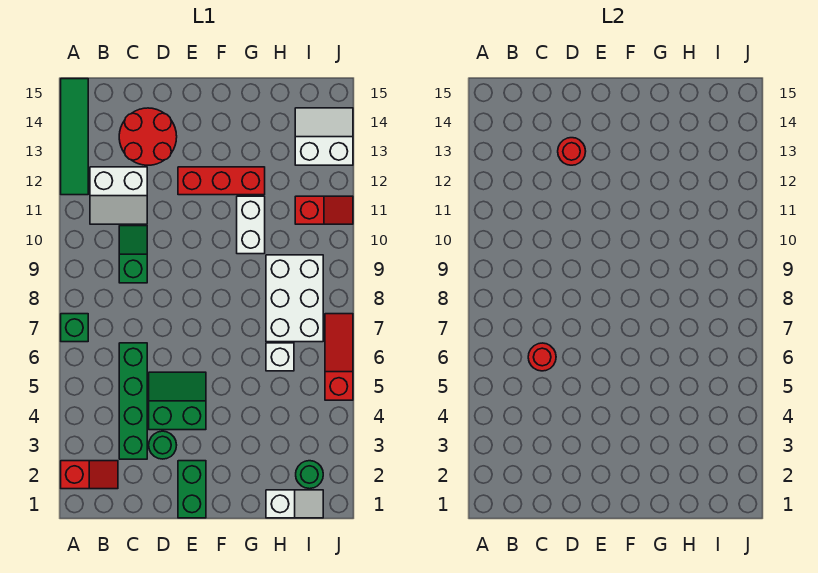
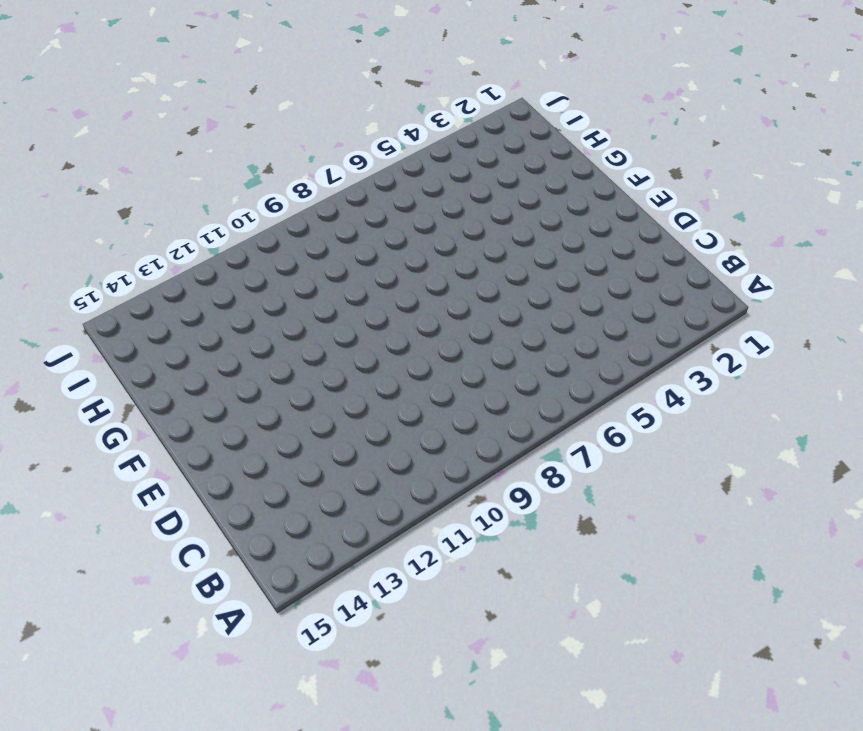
none -> red slope A2:B2 level 1 top A
none -> green brick A7 level 1
none -> green tile A12:A15 level 1

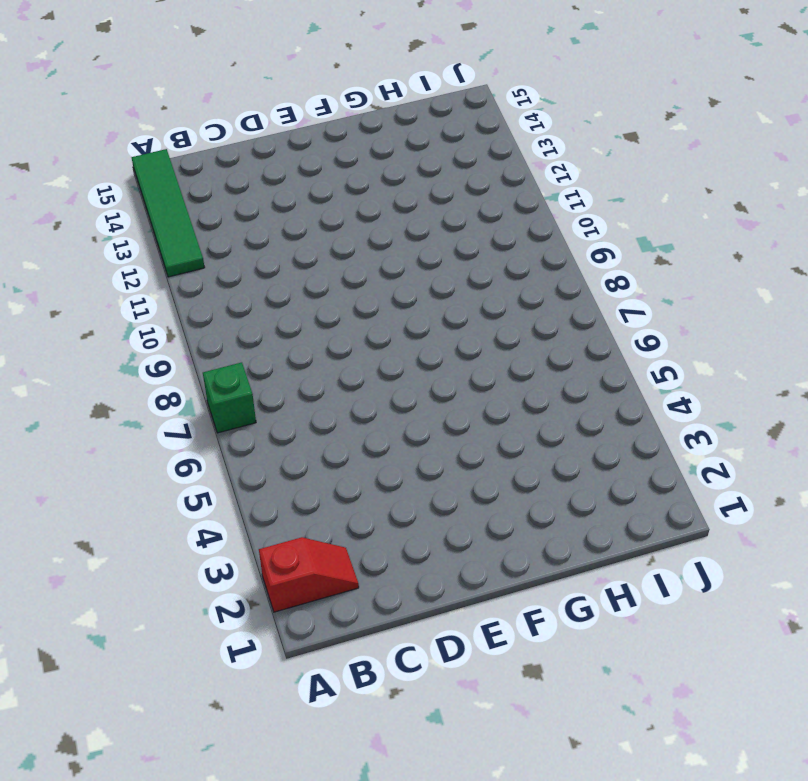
none -> white slope B11:C12 level 1 top 12
none -> green brick C3:C6 level 1
none -> green slope C9:C10 level 1 top 9

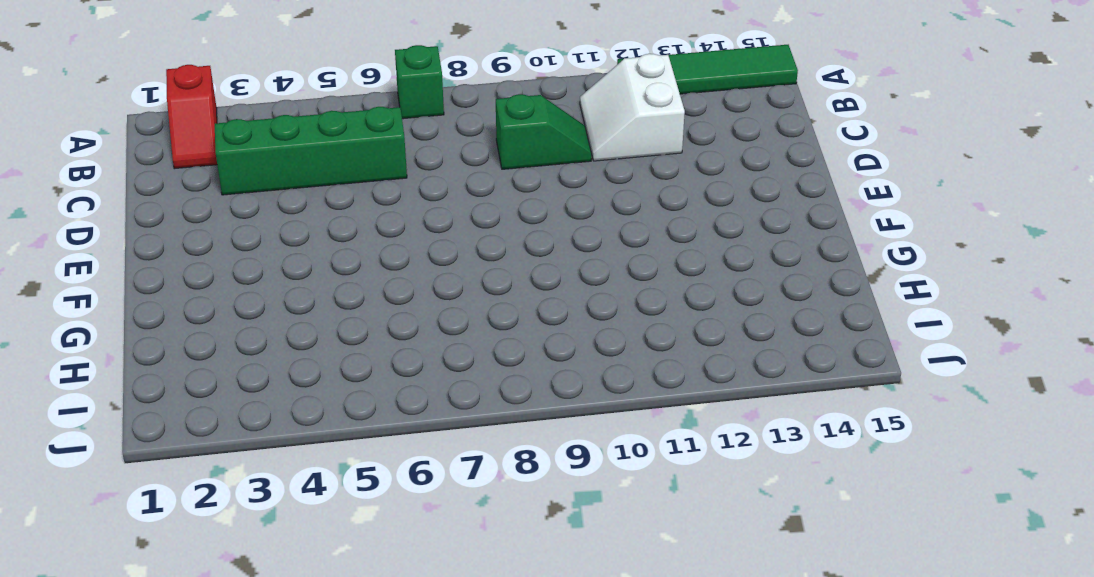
none -> red round brick C13:D14 level 1
none -> green round brick D3 level 1
none -> green slope D4:E5 level 1 top 4

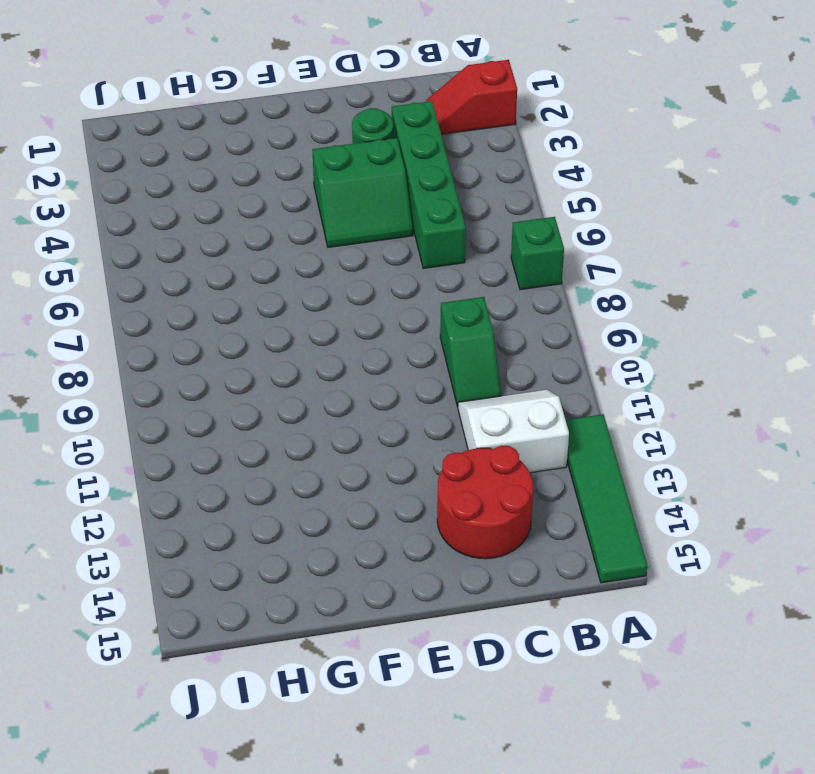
none -> green brick E1:E2 level 1
none -> red brick E12:G12 level 1
none -> white brick G10:G11 level 1

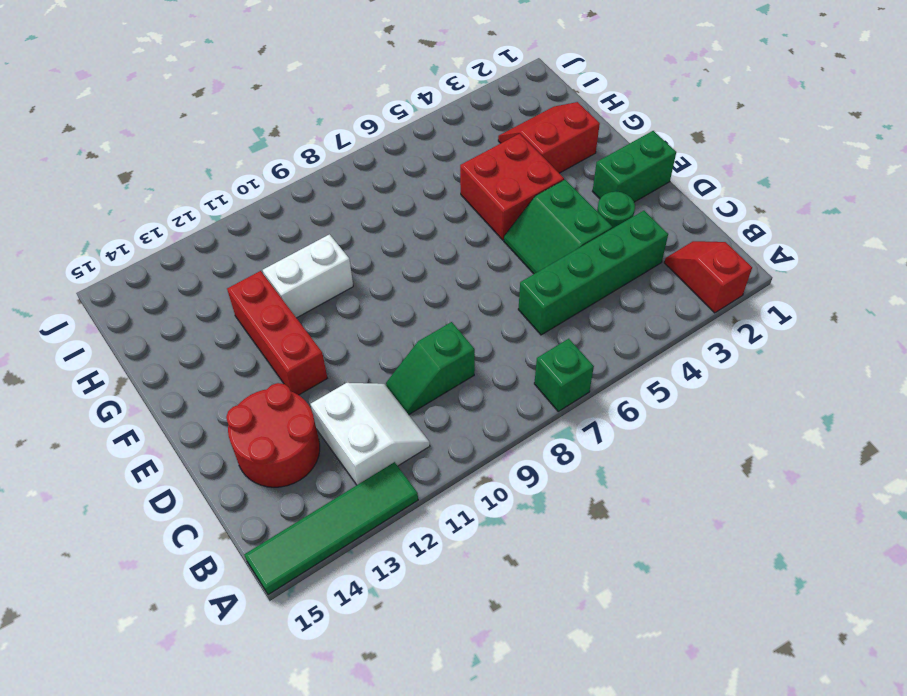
red brick F4:G5 level 1 -> none
red slope G2:H3 level 1 top G -> none
none -> white slope H1:I1 level 1 top H
none -> white brick H6 level 1
none -> white brick H7:I9 level 1

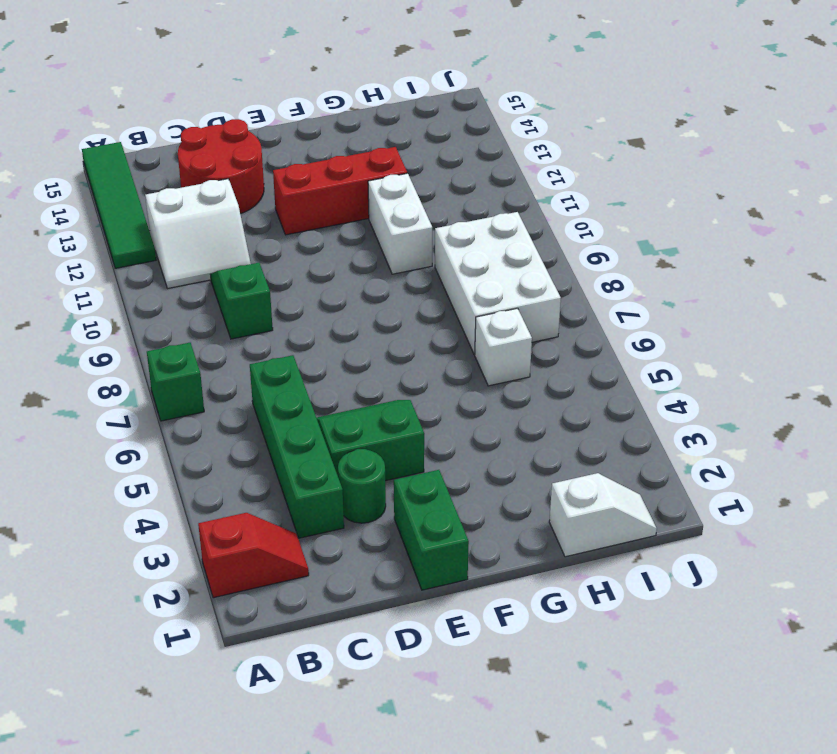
none -> green round brick I2 level 1
none -> red slope I11:J11 level 1 top I
none -> white slope I13:J14 level 1 top 13

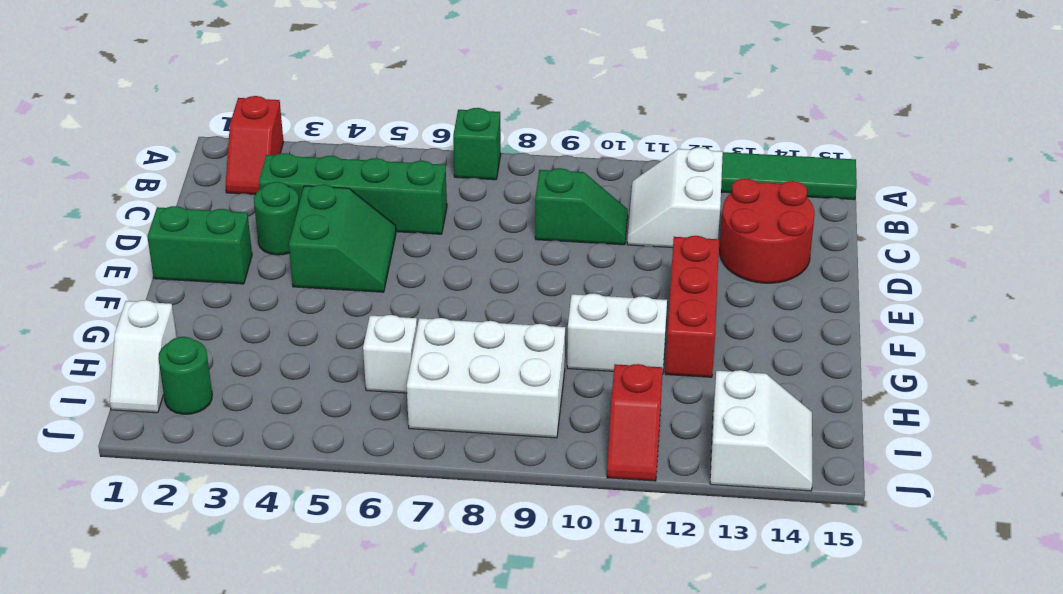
none -> red slope J5:J7 level 1 top 5
none -> red round brick C6 level 2
none -> red round brick D13 level 2

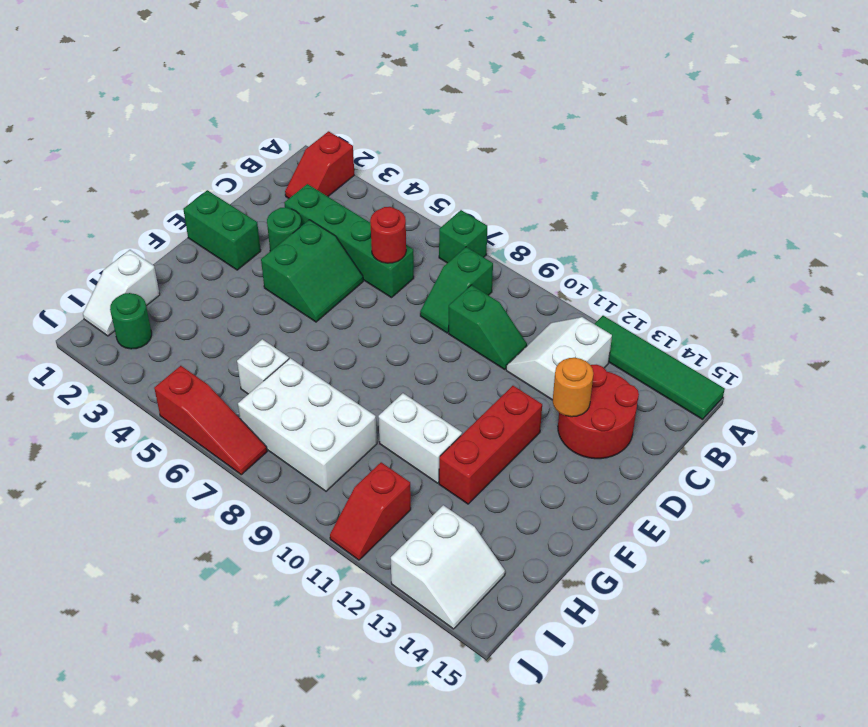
green slope B8:C8 level 1 top B -> none
orange round brick D13 level 2 -> red round brick D13 level 2

